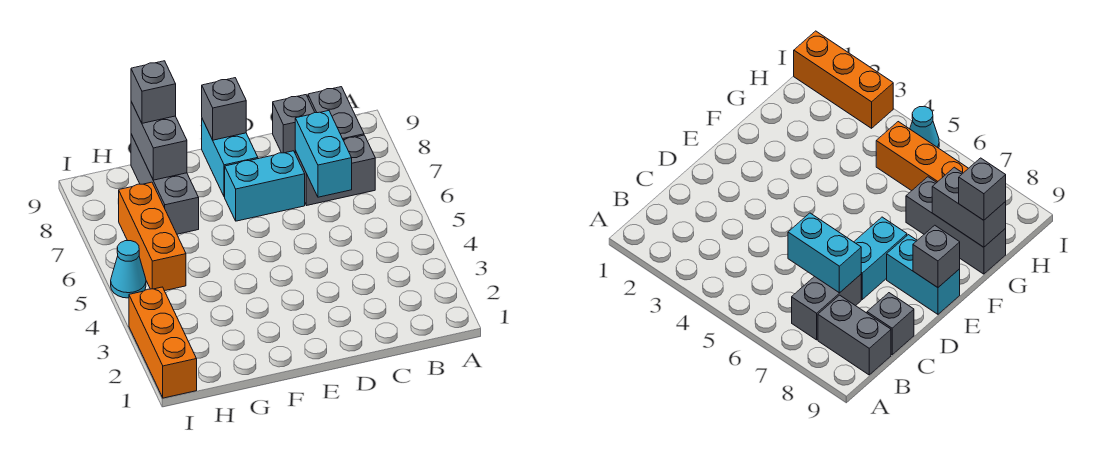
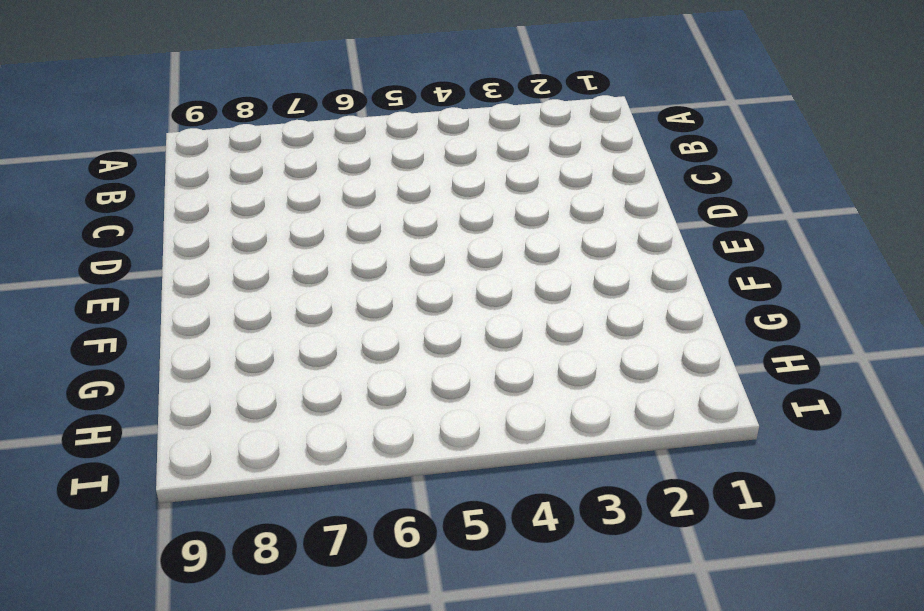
none -> grey brick B7:C7 level 1
none -> grey brick B8:B9 level 1
none -> grey brick C9 level 1

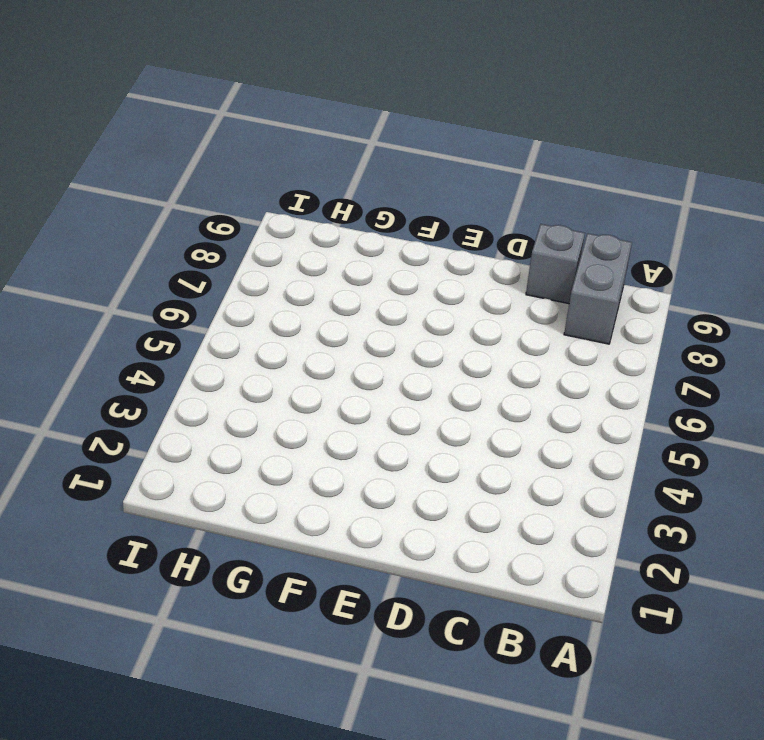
none -> grey brick B7:C7 level 1
none -> cyan brick D7:E7 level 1
none -> cyan brick E8:E9 level 1

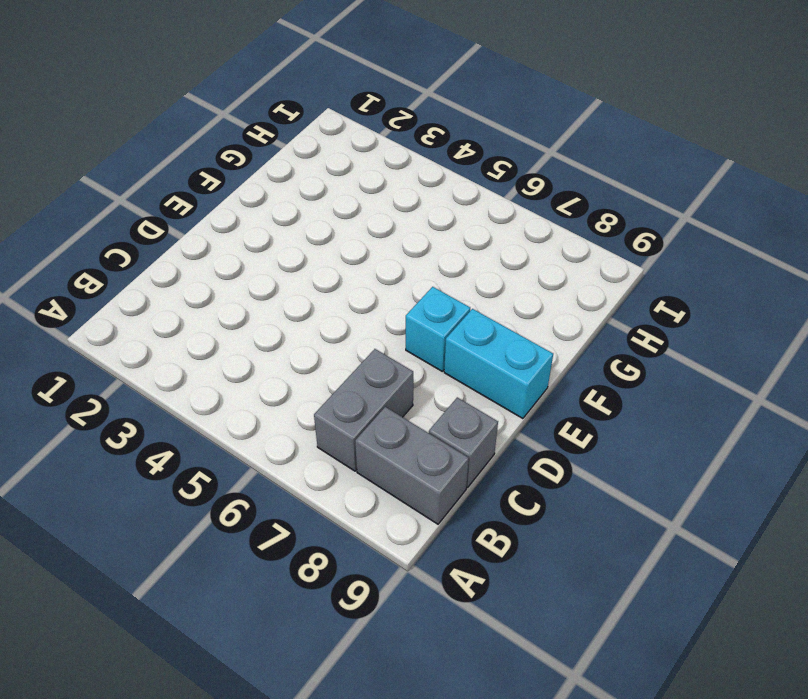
cyan brick E7 level 1 -> cyan brick D7:E7 level 1
none -> grey brick G7:G9 level 1
none -> orange brick H5:H7 level 1
none -> orange brick I1:I3 level 1

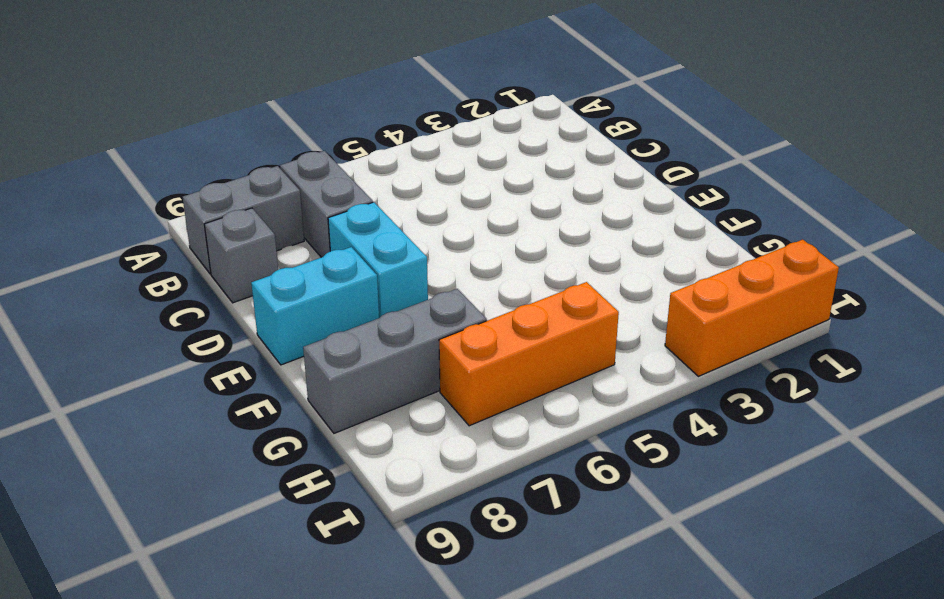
none -> cyan cone I5 level 1
none -> cyan brick C6:C7 level 2
none -> grey brick E9 level 2

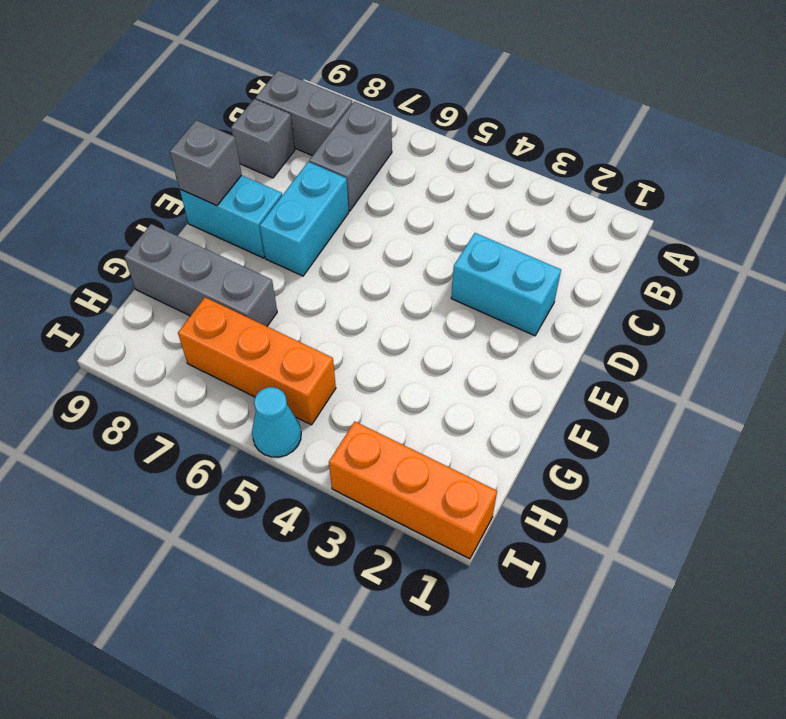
cyan brick D2:D3 level 1 -> cyan brick C6:C7 level 2
none -> grey brick G8:G9 level 2
none -> grey brick G9 level 3

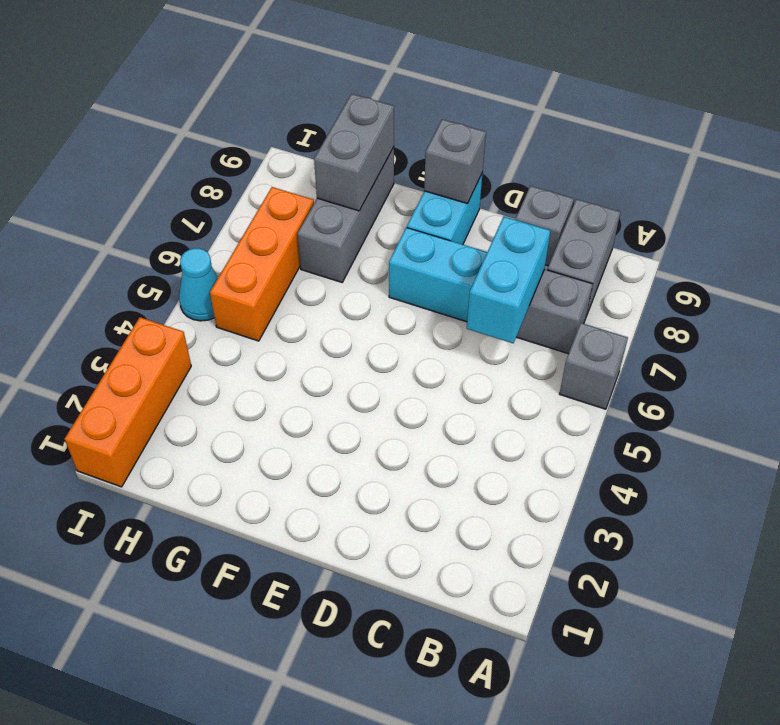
grey brick A6 level 1 -> grey brick G9 level 3

